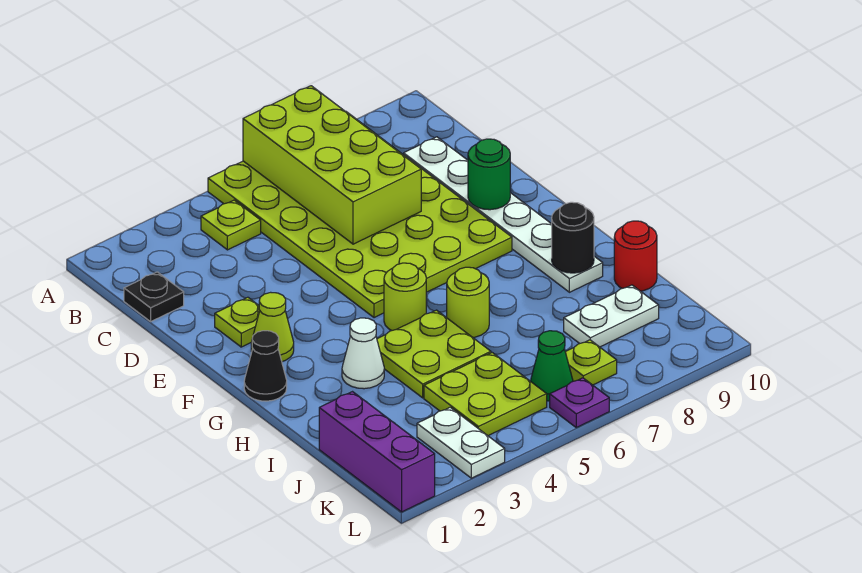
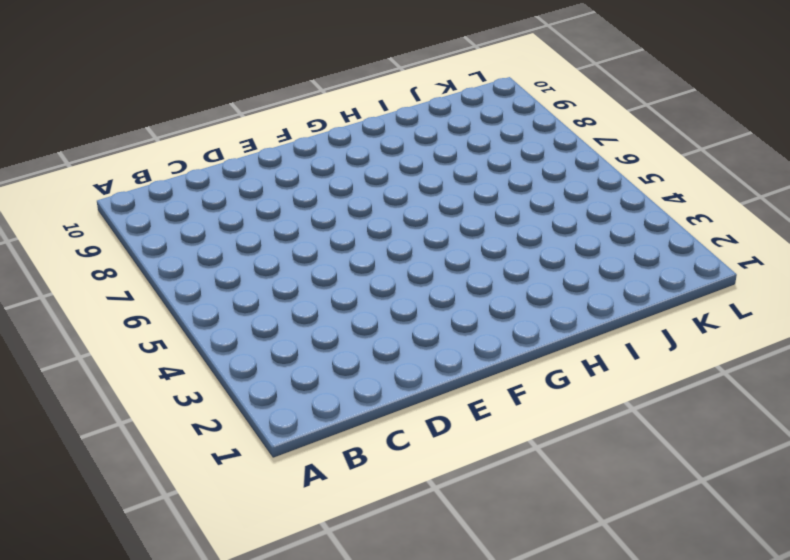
none -> lime plate A5:F8 level 1
none -> lime plate B4 level 1
none -> black plate C1 level 1

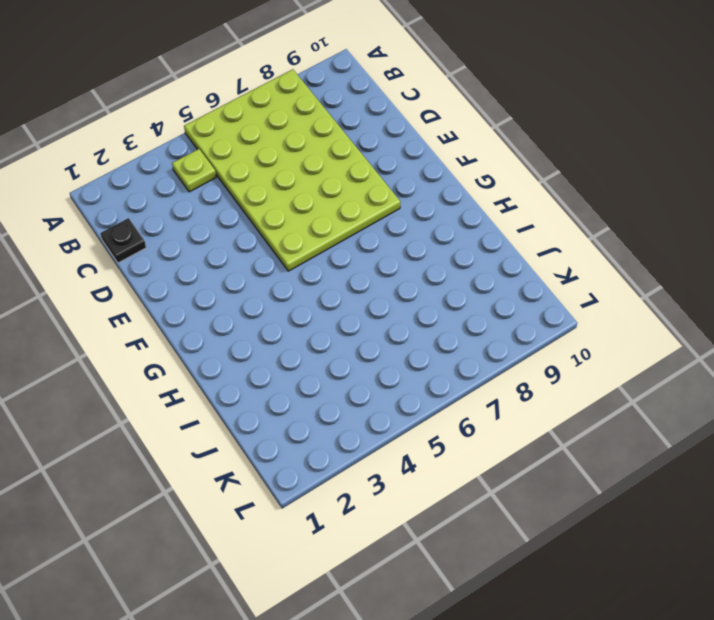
none -> white plate C9:H9 level 1
none -> lime plate E2 level 1
none -> lime cone F2 level 1

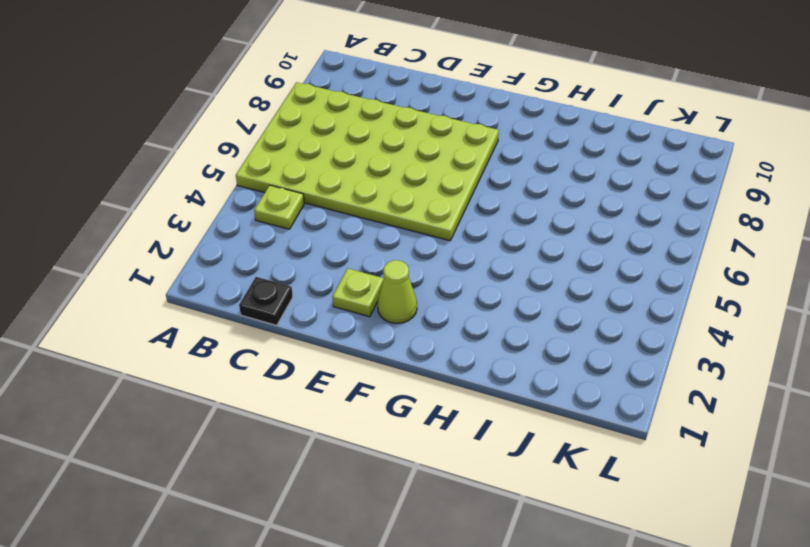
none -> white plate C9:H9 level 1
none -> black cone G1 level 1
none -> lime round brick G5 level 1

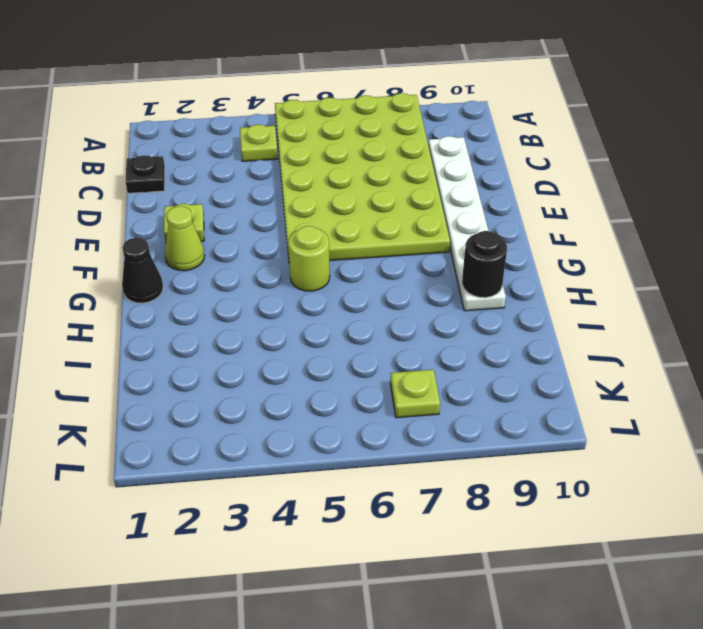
none -> white cone H3 level 1
none -> lime plate H4:I5 level 1
none -> lime round brick H6 level 1

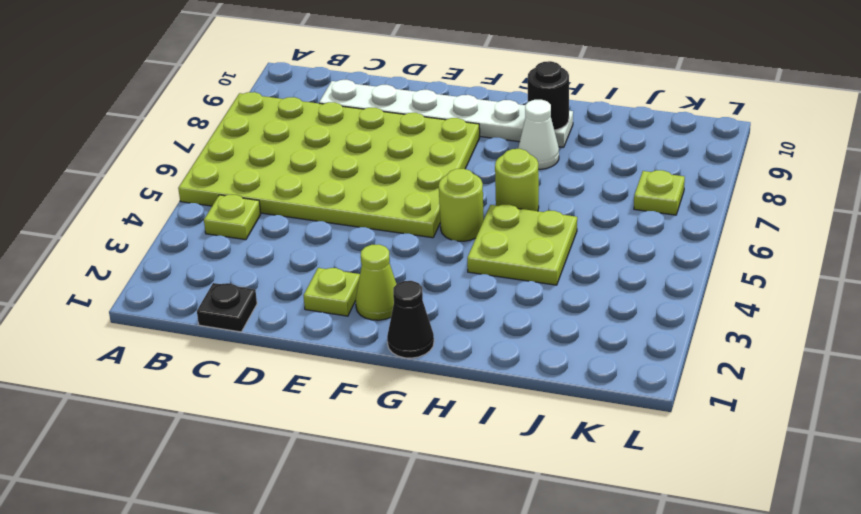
white cone H8 level 1 -> white cone H3 level 1
none -> red round brick I10 level 1
none -> purple brick J1:L1 level 1
none -> lime plate J4:K5 level 1

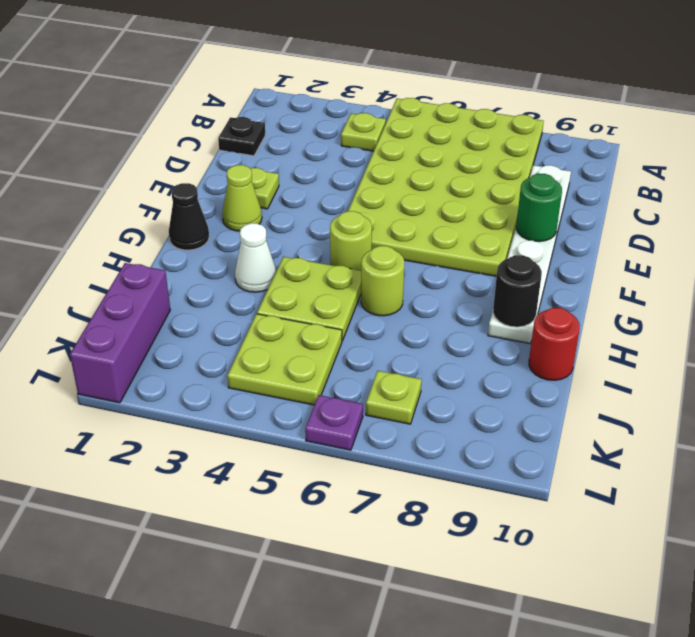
none -> white plate J8:J9 level 1
none -> white plate K3:L3 level 1
none -> green cone K6 level 1

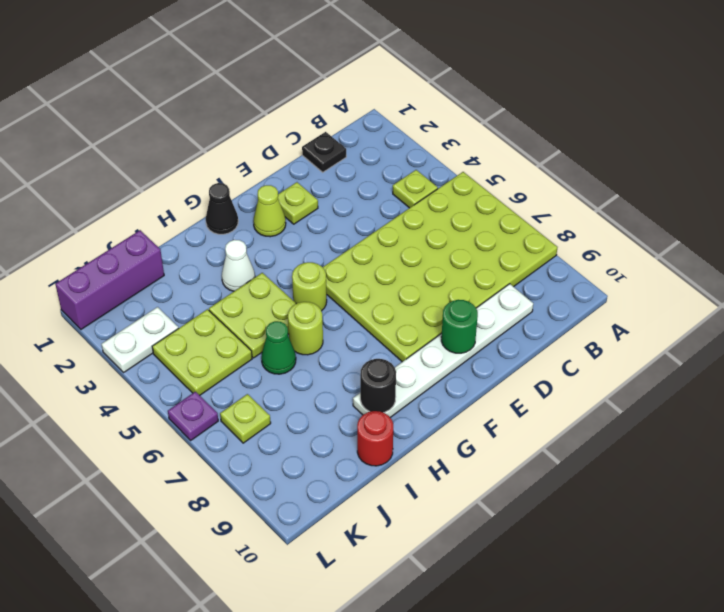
green cone I6 level 1 -> green cone K6 level 1
none -> white plate J8:J9 level 1
none -> lime brick A6:D7 level 2

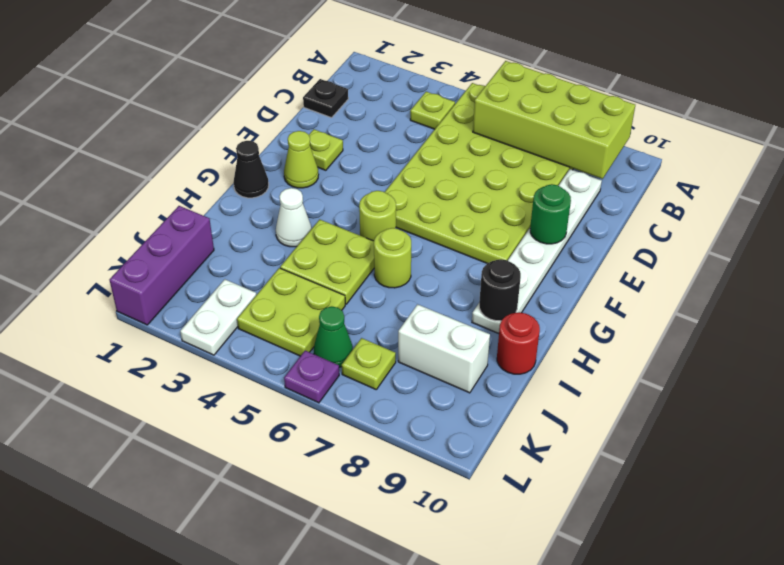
lime brick A6:B9 level 2 -> lime brick A6:D7 level 2
white brick J8:J9 level 1 -> white plate J8:J9 level 1

